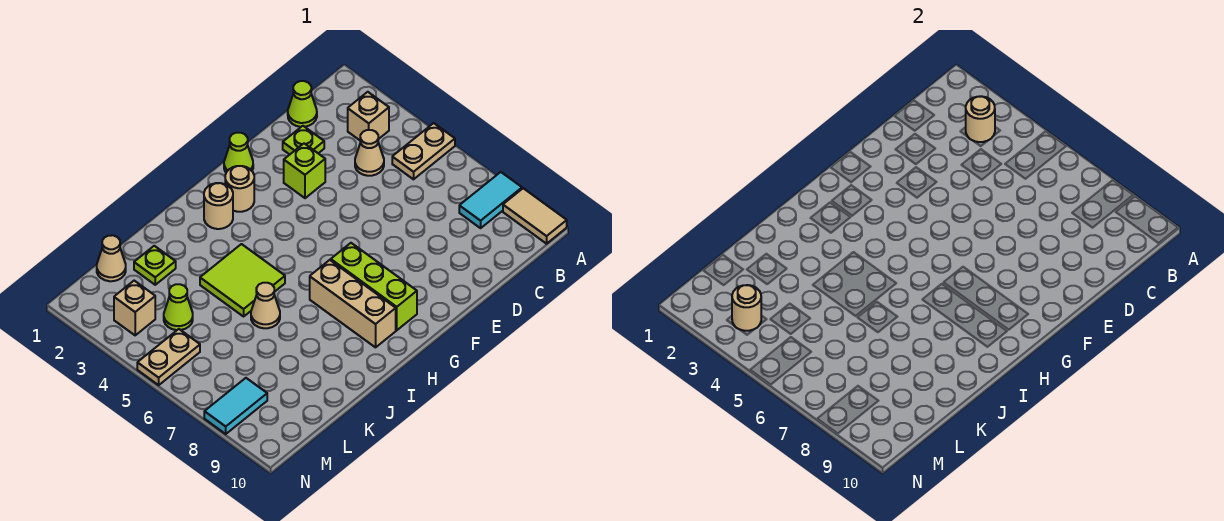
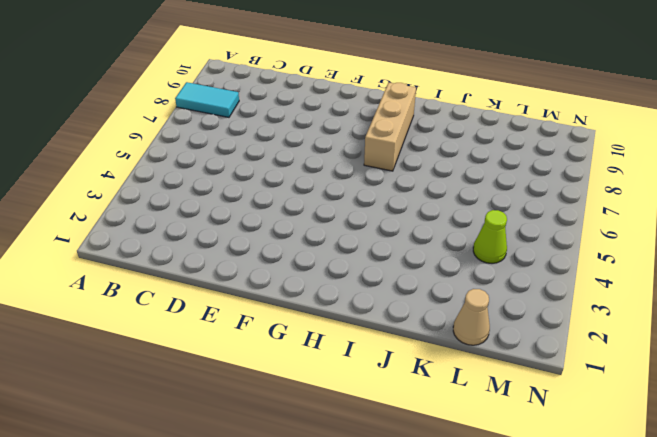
none -> tan plate A5:B5 level 1
none -> tan tile A9:A10 level 1
none -> tan brick B3 level 1

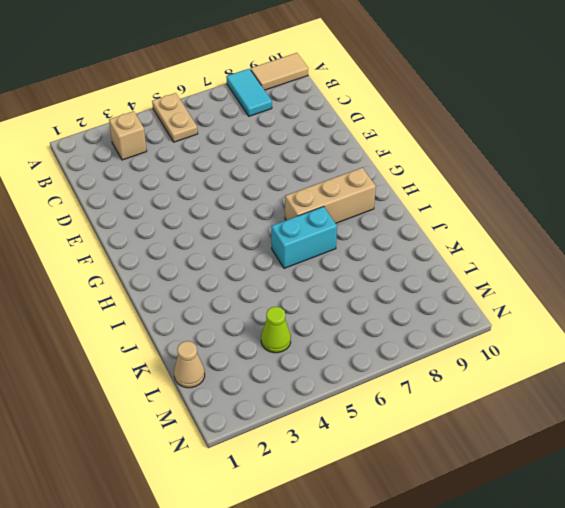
cyan brick I6:I7 level 1 -> none
none -> lime cone C1 level 1
none -> tan cone C4 level 1
none -> lime plate D2 level 1

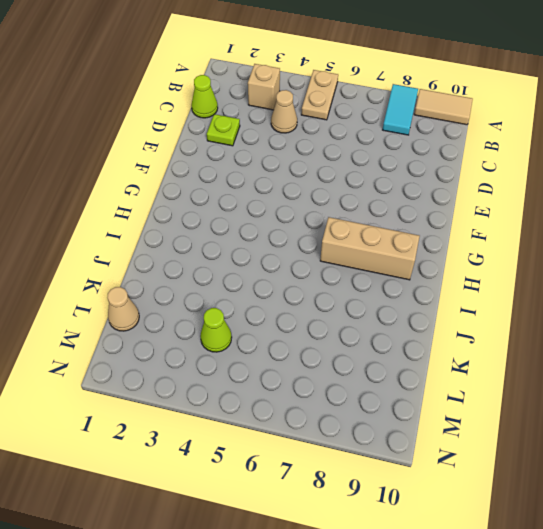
none -> lime brick E3 level 1
none -> lime cone F1 level 1
none -> tan round brick G2 level 1

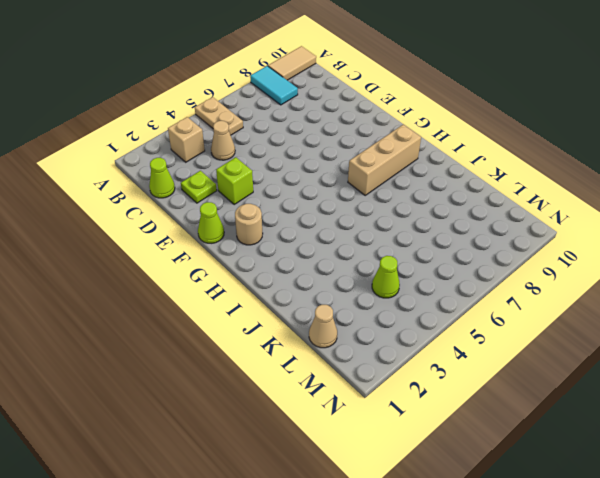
none -> lime brick G7:G9 level 1
none -> tan round brick H2 level 1
none -> lime tile I4:J5 level 1

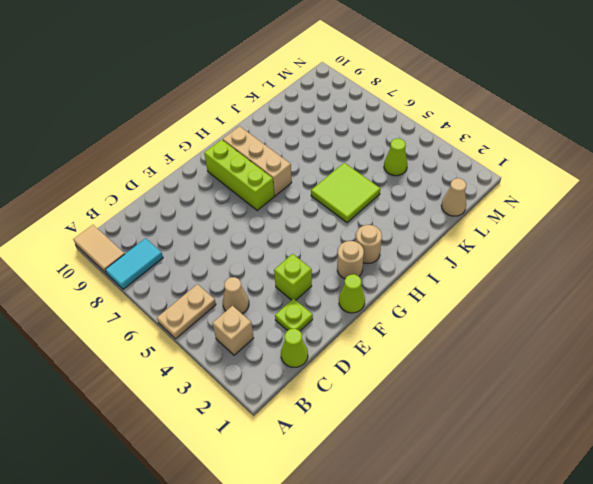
none -> tan cone J6 level 1
none -> lime plate K2 level 1
none -> tan brick M3 level 1

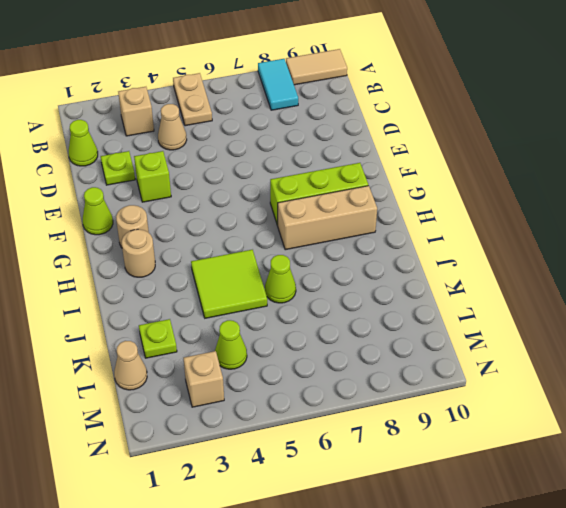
lime cone J6 level 1 -> tan cone J6 level 1
none -> tan plate M5:N5 level 1
none -> cyan tile M8:N8 level 1
none -> tan round brick B3 level 2

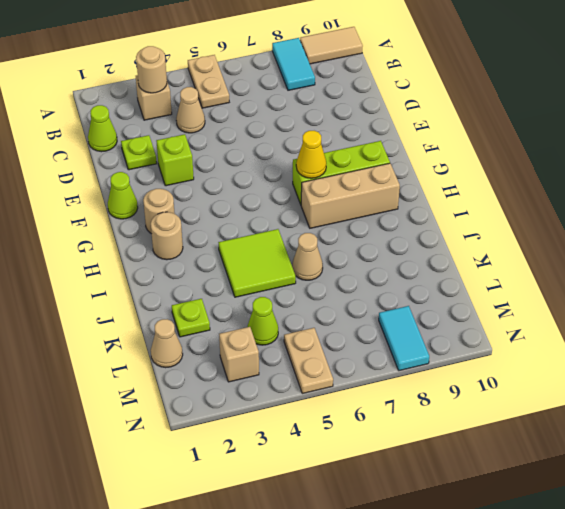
yellow cone G7 level 2 -> none
none -> tan round brick M3 level 2

